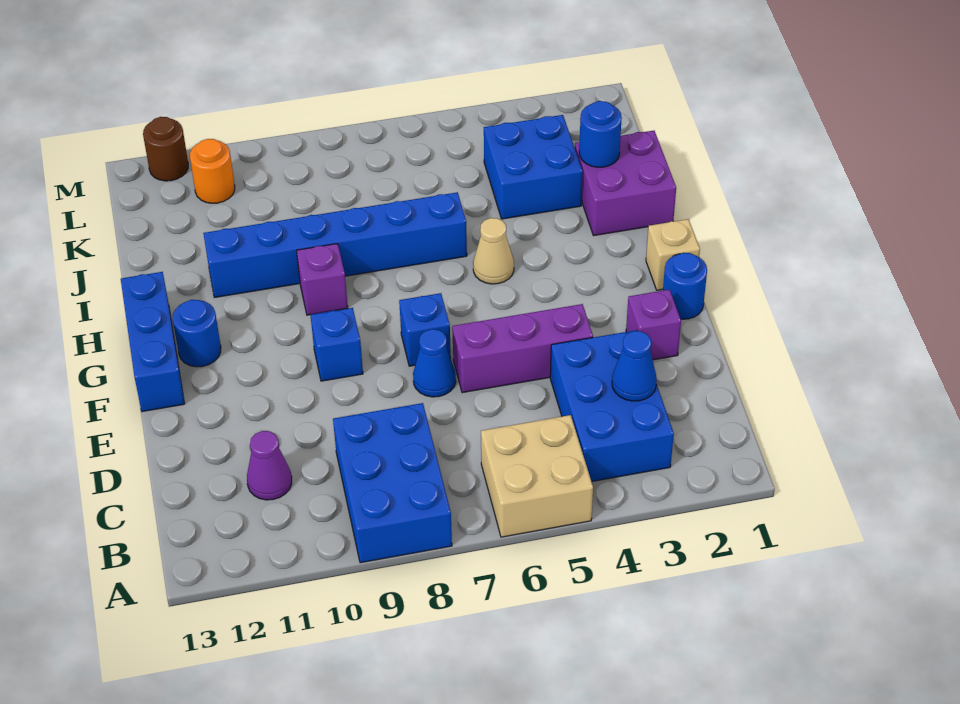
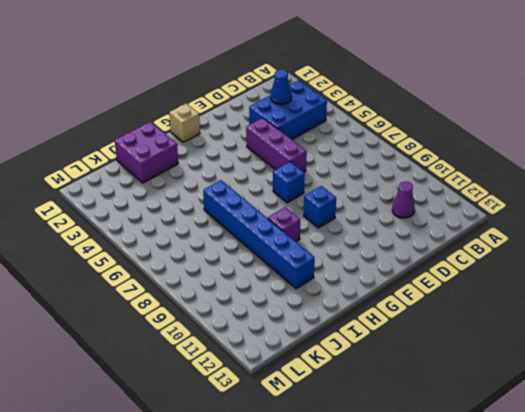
none -> tan brick A5:B6 level 1
none -> blue brick A8:C9 level 1
none -> purple brick E2 level 1

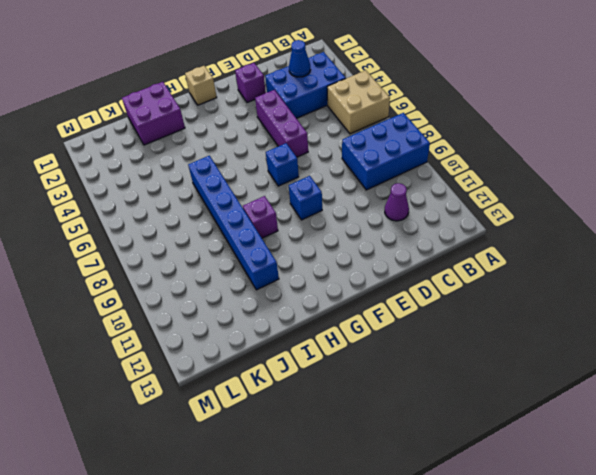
none -> blue cone E7 level 1
none -> blue round brick F1 level 1
none -> blue brick F13:H13 level 1

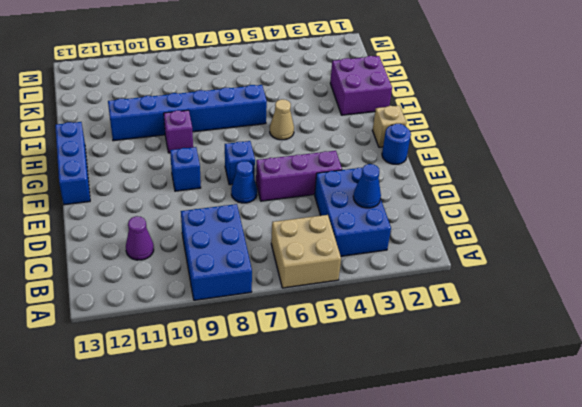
none -> purple brick E2 level 1
none -> blue round brick G12 level 1
none -> blue brick J3:K4 level 1

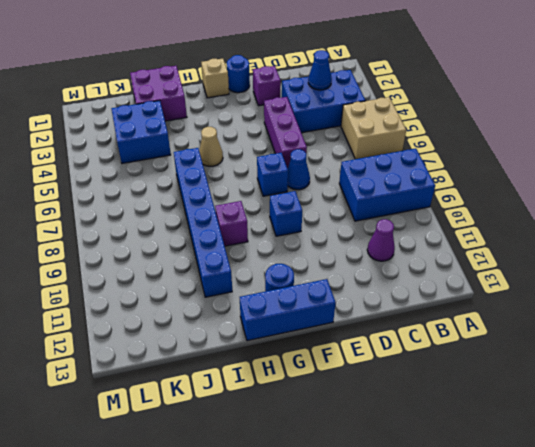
none -> orange round brick L11 level 1
none -> brown round brick M12 level 1
none -> blue round brick J2 level 2

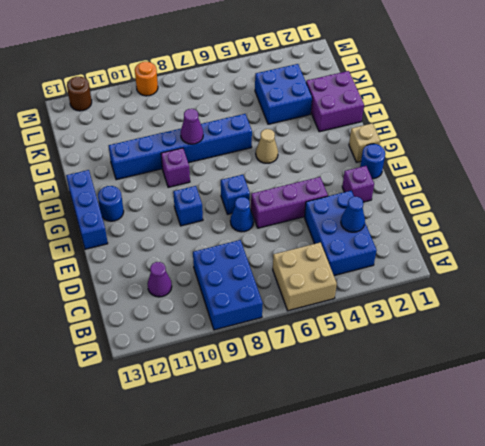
purple cone I8 level 2 -> none
orange round brick M9 level 1 -> orange round brick L11 level 1
none -> blue round brick J2 level 2

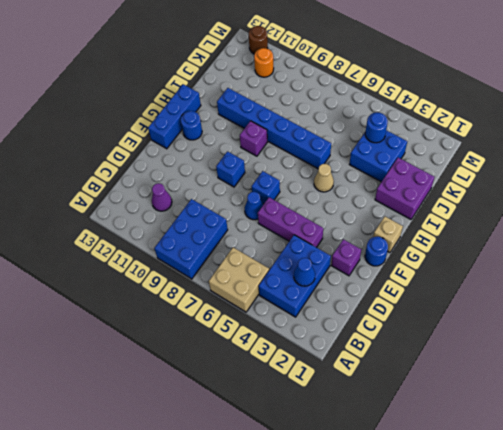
blue round brick K4 level 2 -> blue round brick J2 level 2

